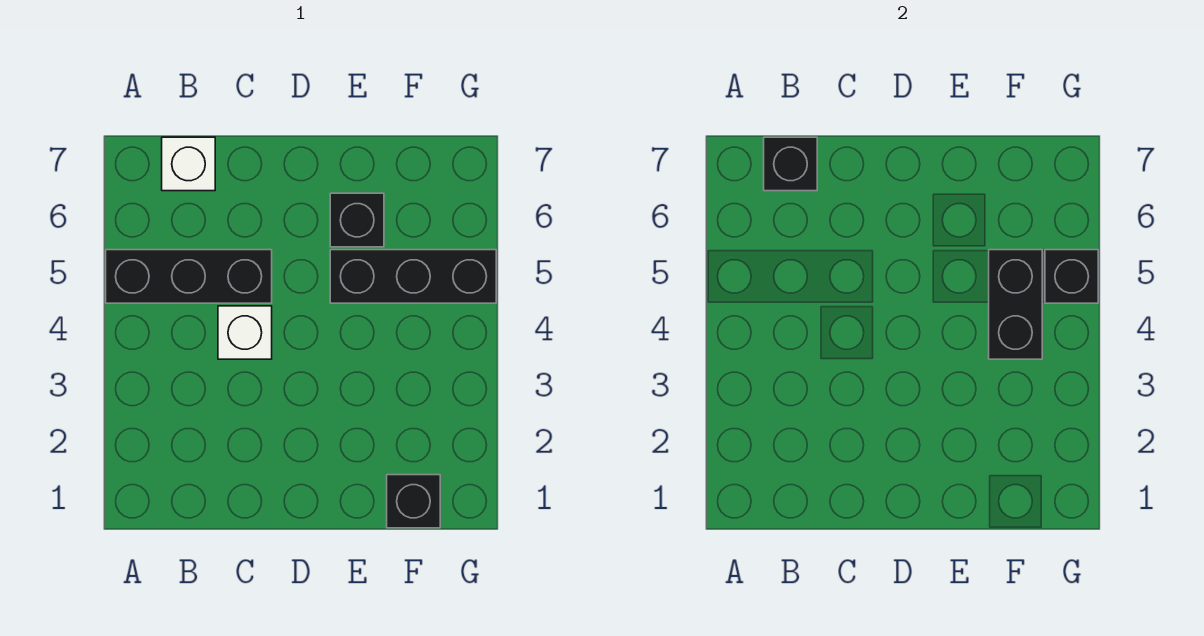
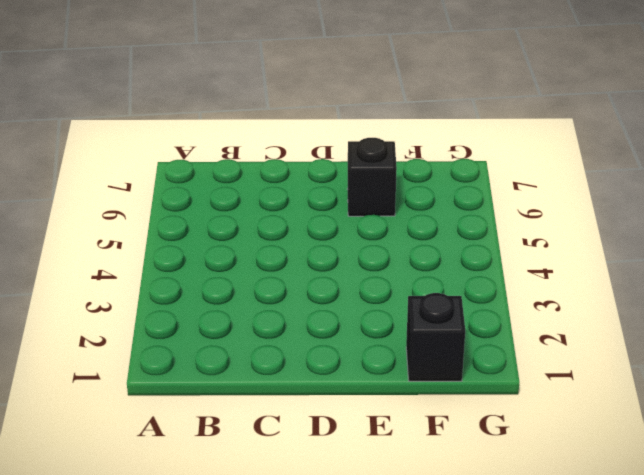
none -> black brick A5:C5 level 1
none -> white brick B7 level 1

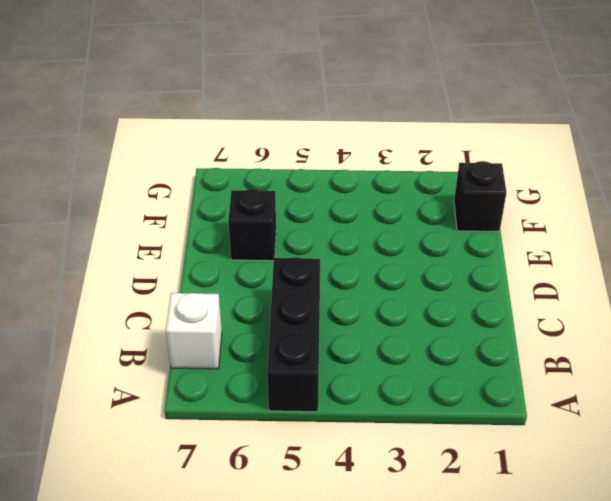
none -> white brick C4 level 1
none -> black brick E5:G5 level 1

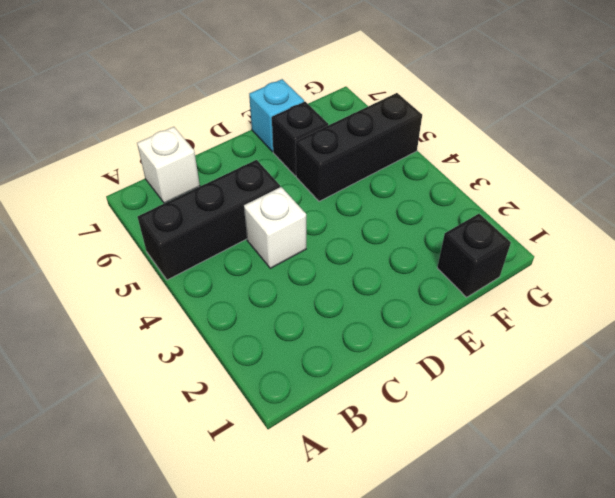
cyan brick E7 level 1 -> none
none -> black brick B7 level 2
none -> black brick F4:F5 level 2

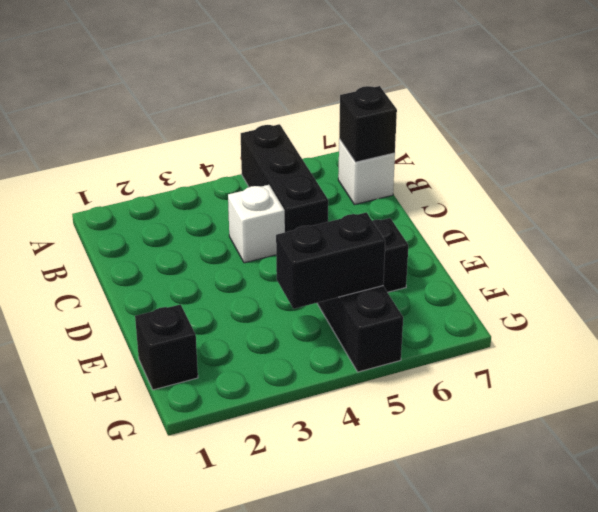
none -> black brick G5 level 2

